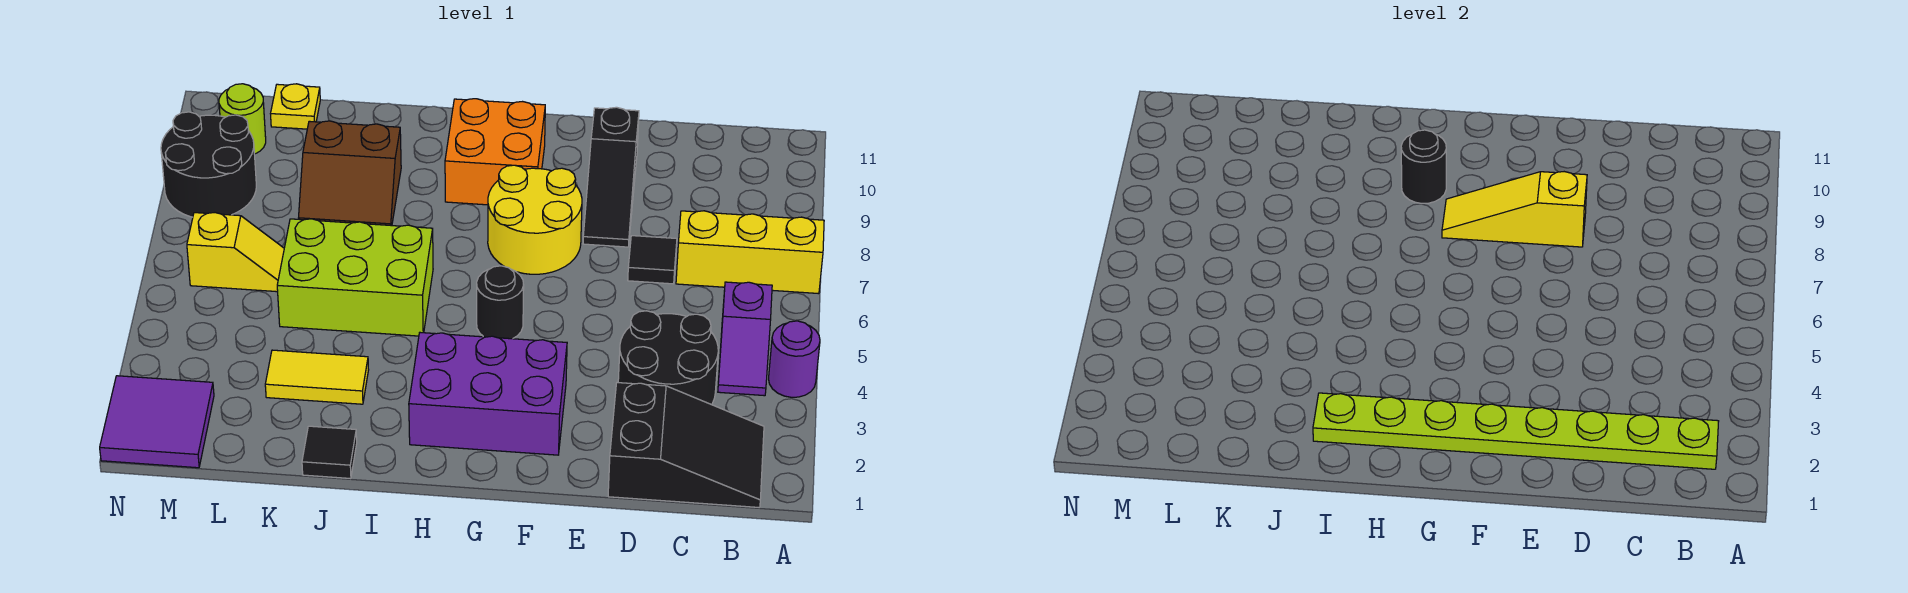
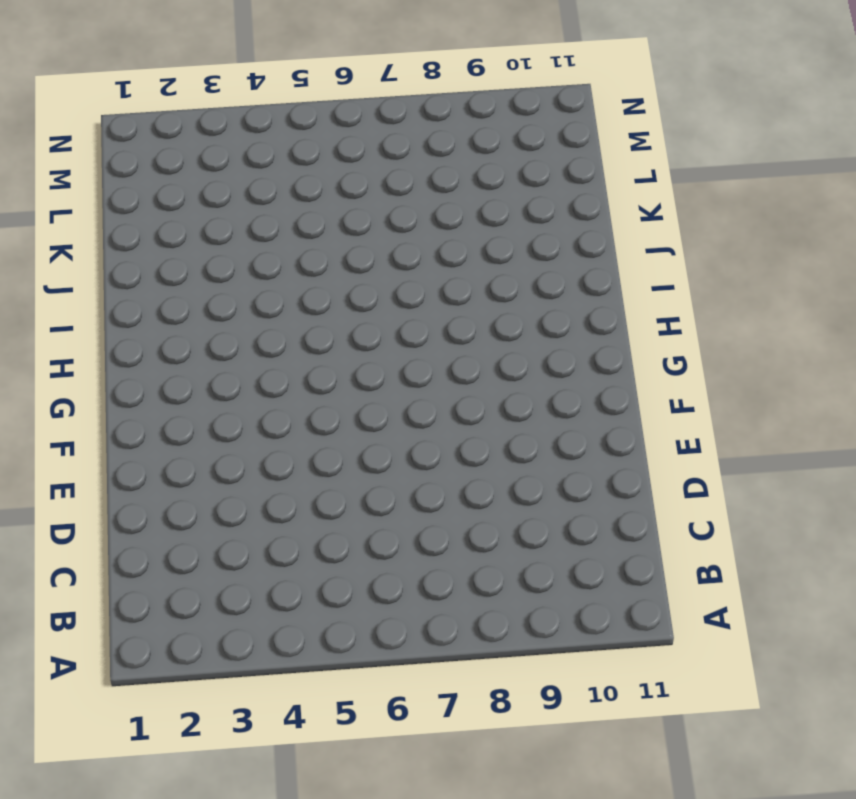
none -> purple round brick A4 level 1
none -> yellow brick A7:C7 level 1
none -> black slope B1:D2 level 1 top D

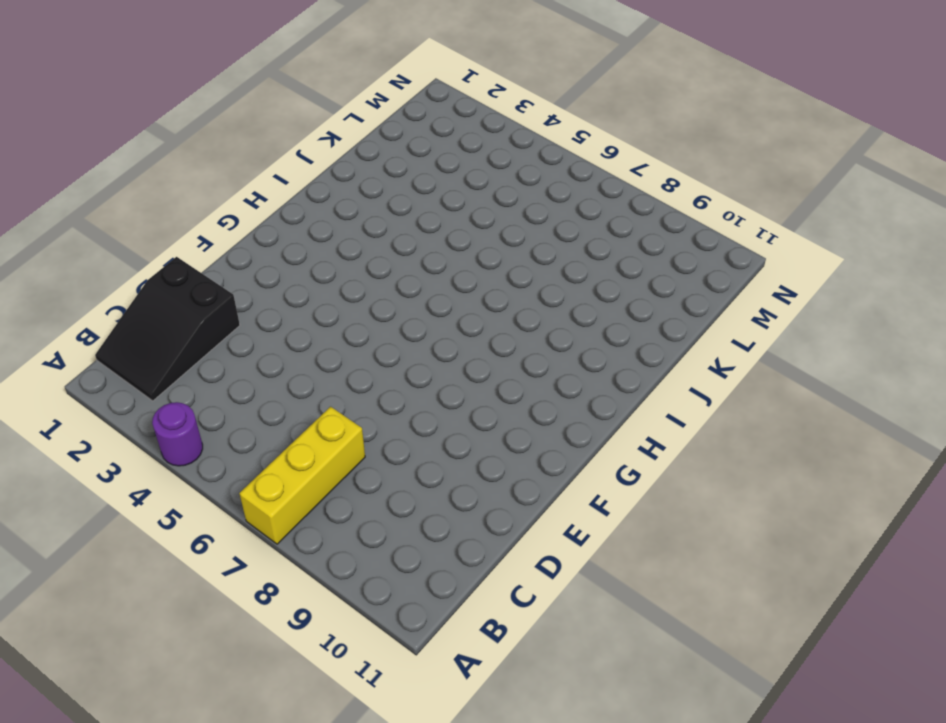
none -> purple slope B4:B5 level 1 top 5
none -> black round brick C3:D4 level 1
none -> black tile D7 level 1

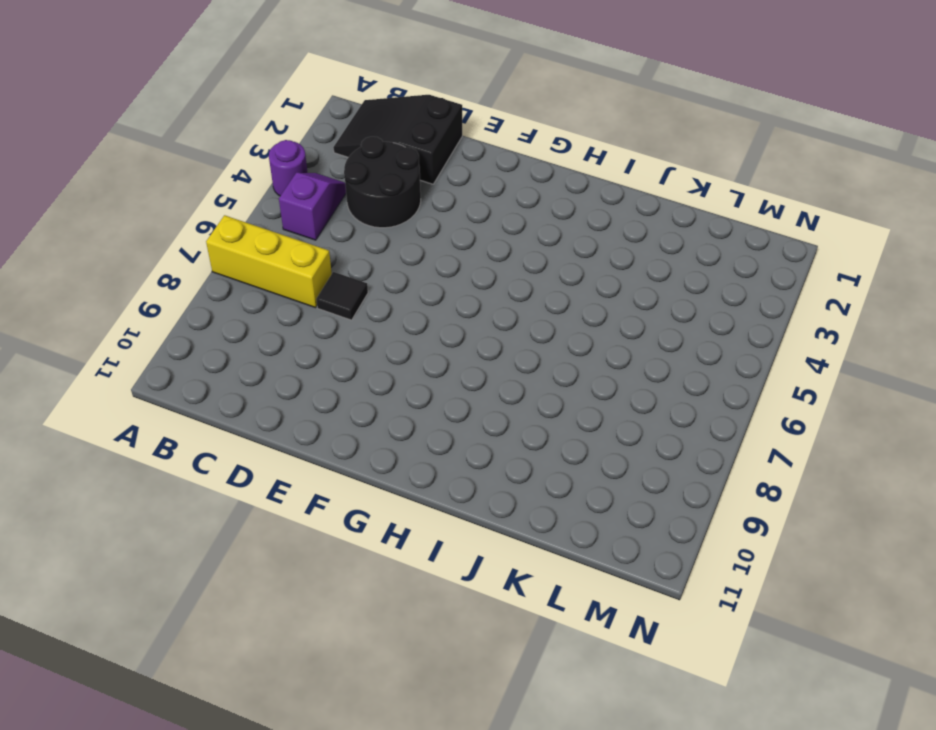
none -> black slope E8:E10 level 1 top 10
none -> purple brick F2:H3 level 1
none -> yellow round brick F7:G8 level 1

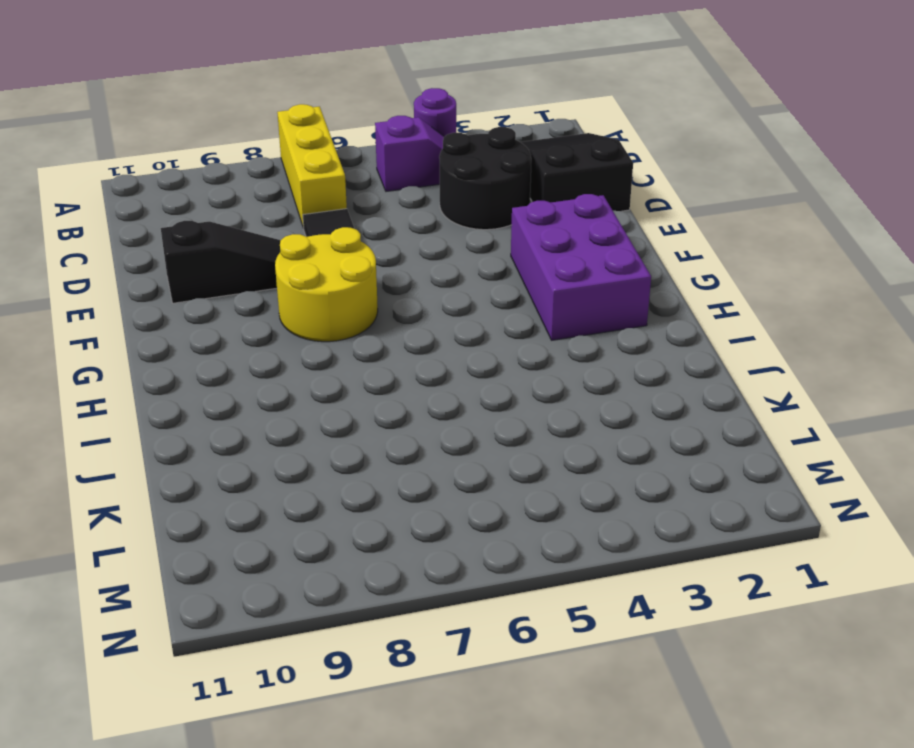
none -> black round brick G5 level 1
none -> orange brick G9:H10 level 1
none -> lime brick I5:K6 level 1

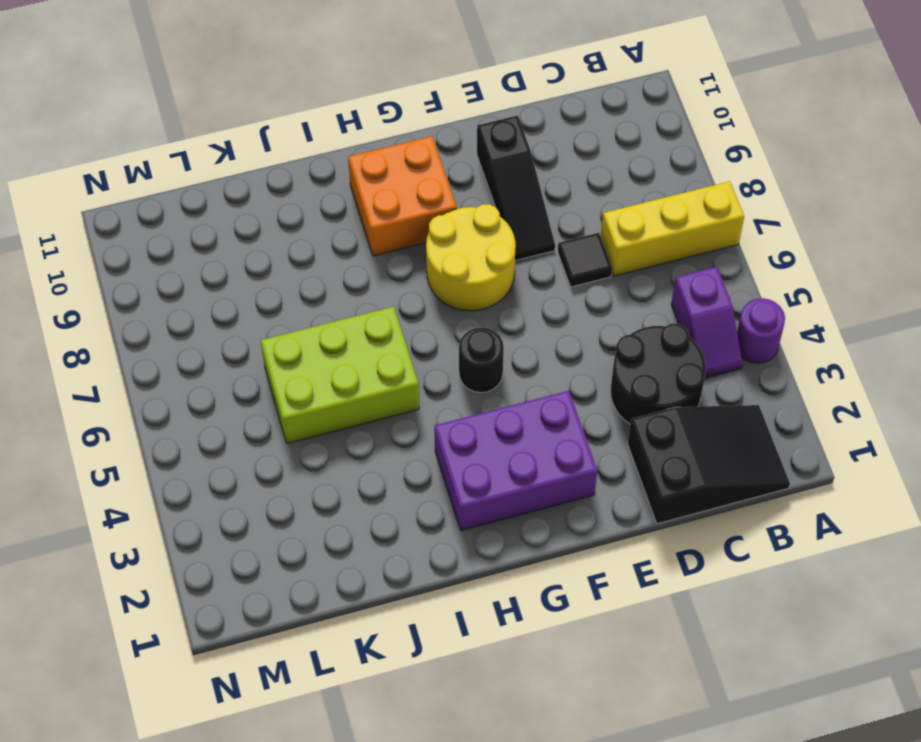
none -> black tile J1 level 1
none -> yellow tile J3:K3 level 1
none -> brown slope J8:K9 level 1 top 9

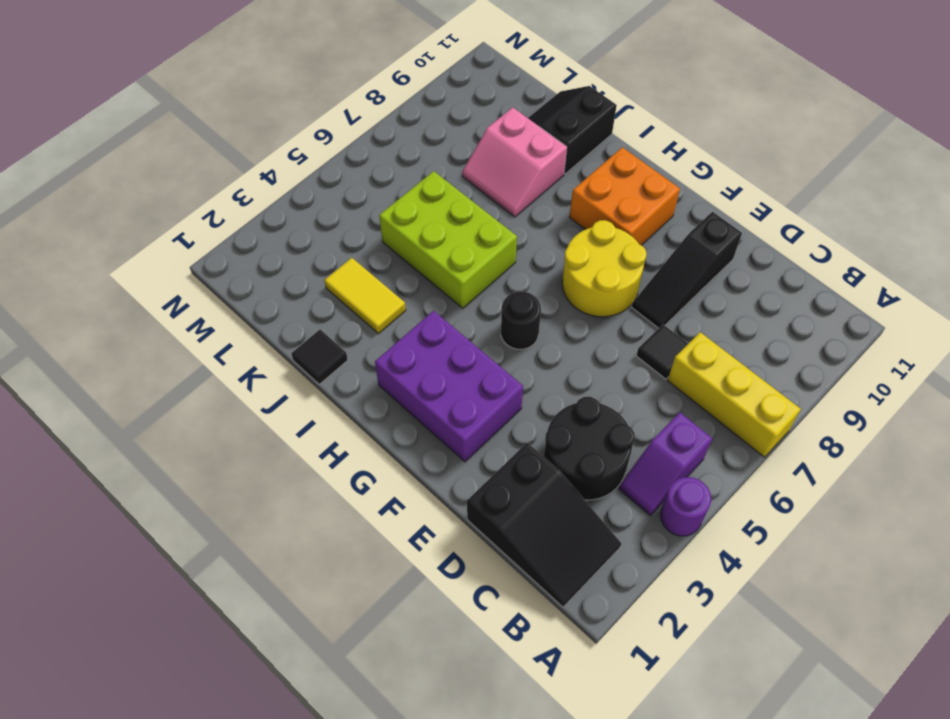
pink slope J8:K9 level 1 top 9 -> brown slope J8:K9 level 1 top 9
black slope J10:K11 level 1 top J -> none
none -> yellow slope L6:M6 level 1 top M
none -> yellow plate L11 level 1
none -> purple tile M1:N2 level 1

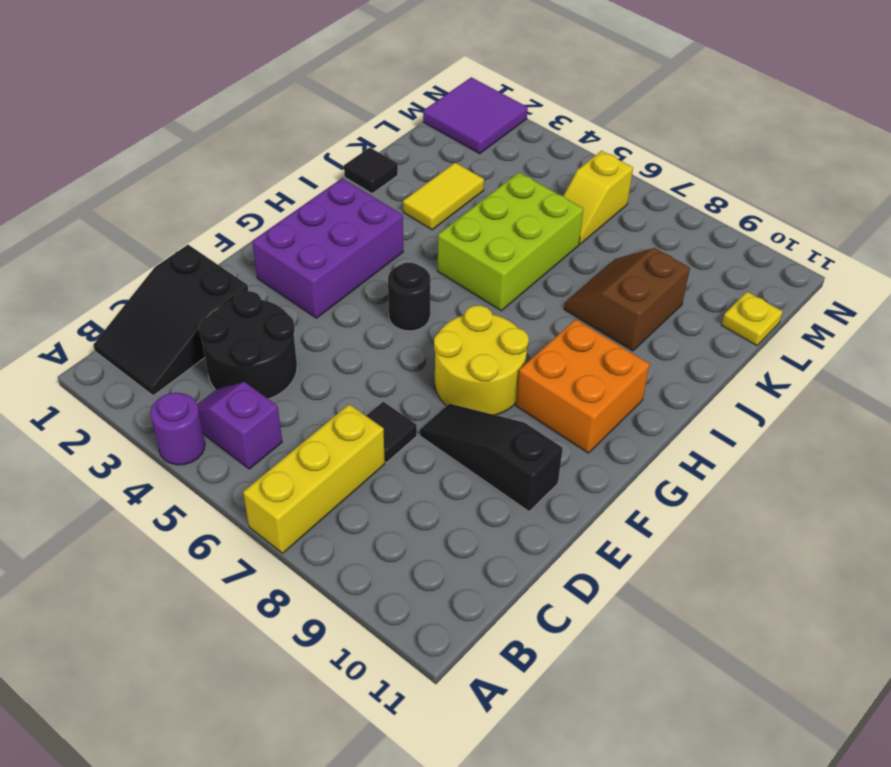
none -> black round brick M8:N9 level 1
none -> lime round brick M10 level 1
none -> lime plate B2:I2 level 2

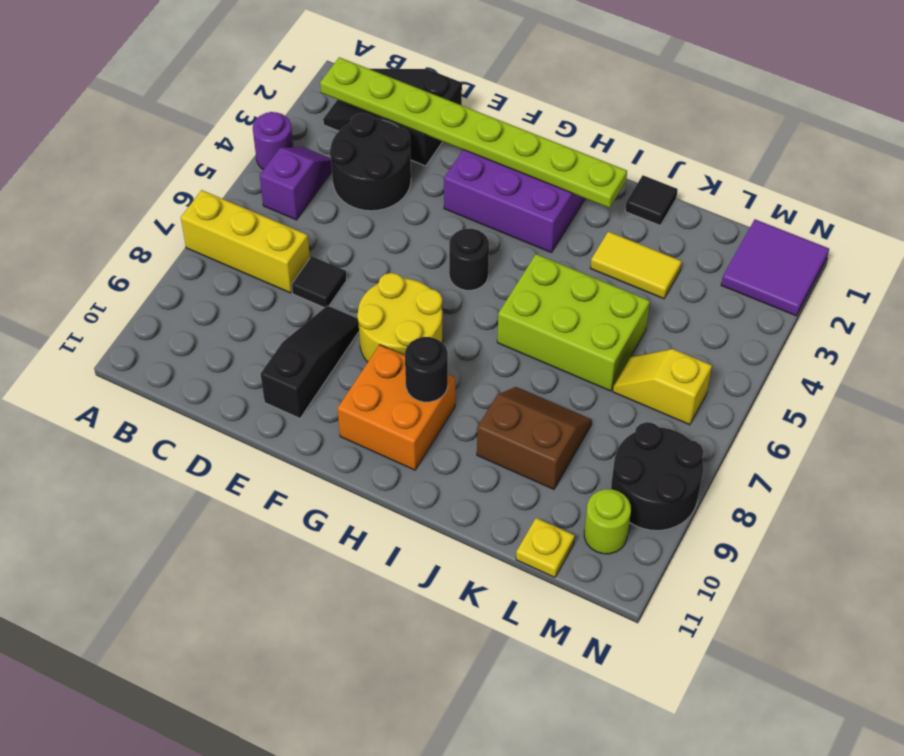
none -> yellow slope E8:G8 level 2 top E

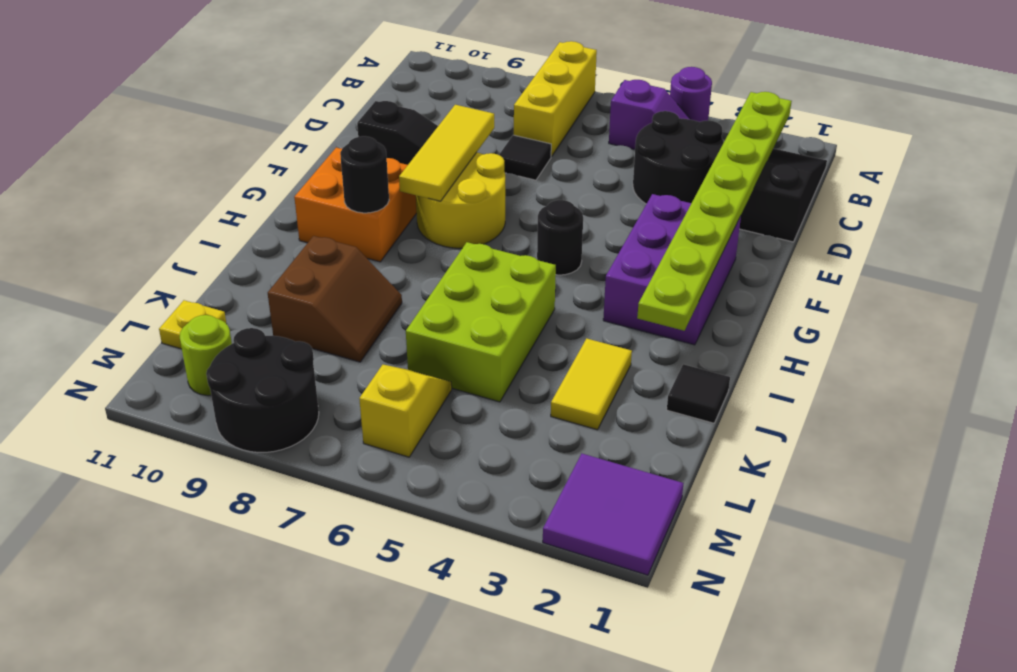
yellow tile E8:G8 level 2 -> yellow slope E8:G8 level 2 top E

